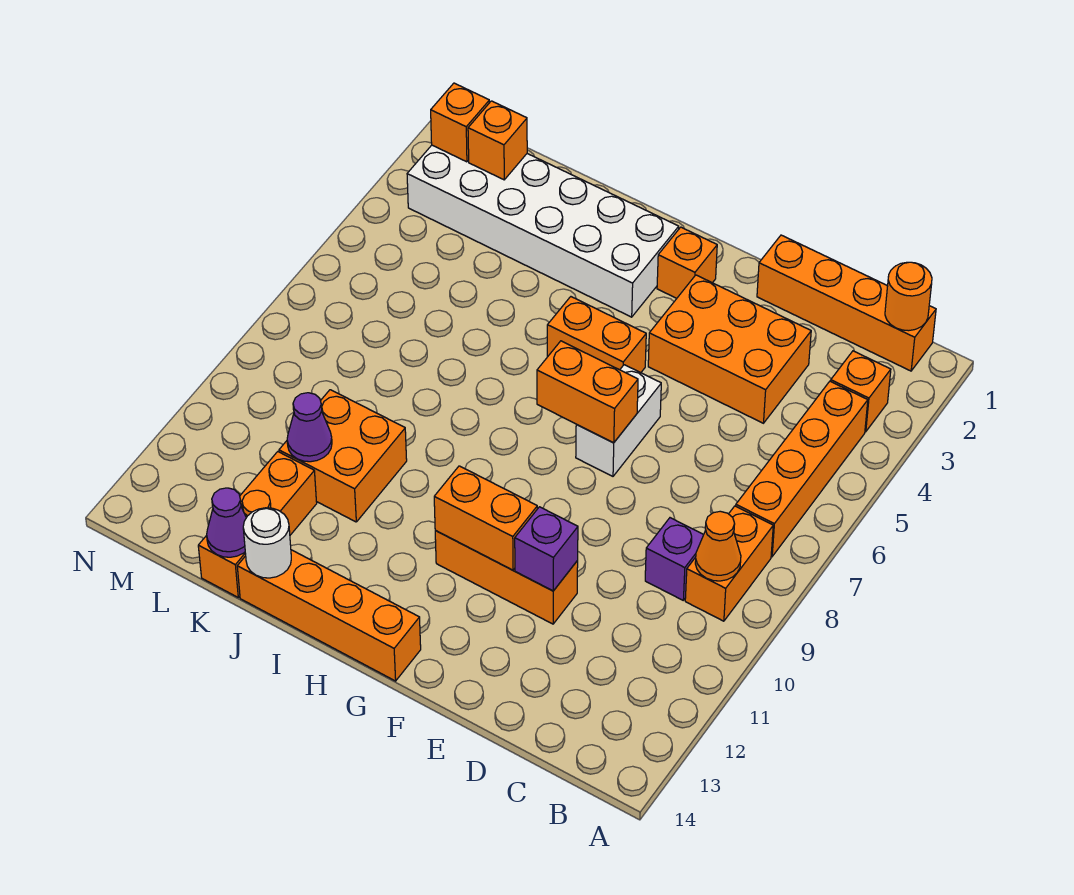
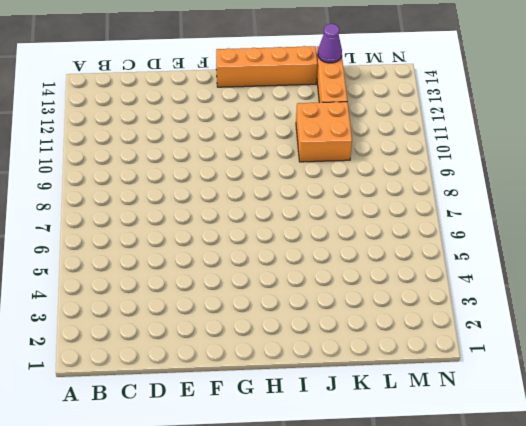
none -> orange brick B1:E1 level 1
none -> orange brick B3 level 1
none -> orange brick B4:B7 level 1

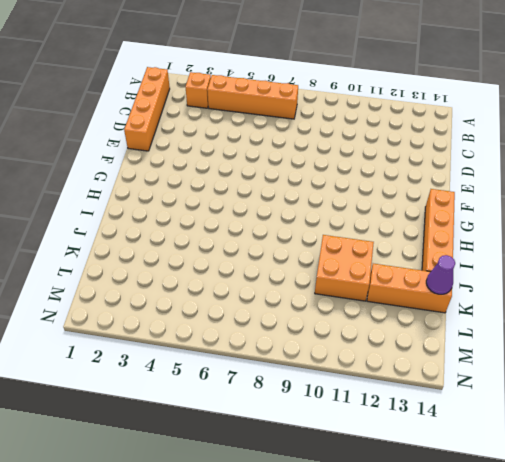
none -> orange brick B8:B9 level 1
none -> purple brick C9 level 1
none -> orange brick D3:F4 level 1

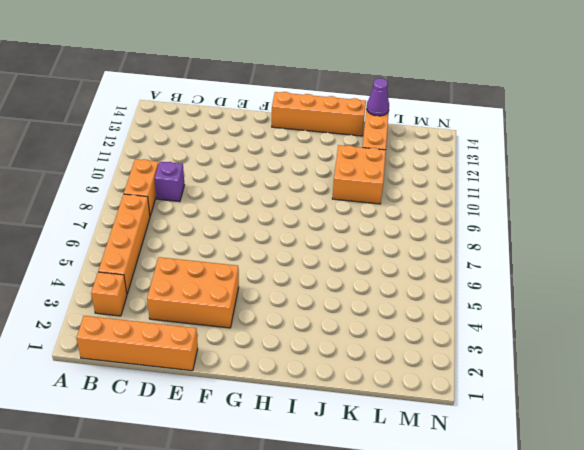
none -> orange brick E11:G11 level 1
none -> white brick F6:F7 level 1
none -> orange brick G2 level 1

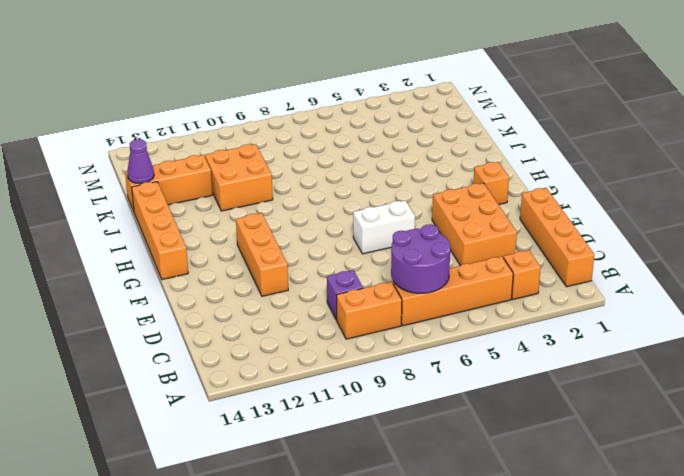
purple round brick B6:C7 level 2 -> none
none -> orange brick G5:H5 level 1
none -> white brick H2:M3 level 1
none -> orange round brick B1 level 2

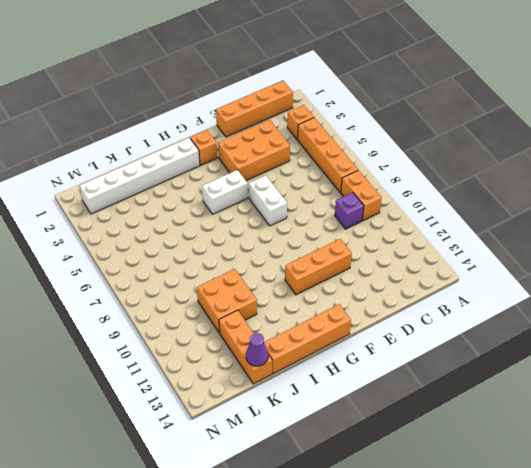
white brick G5:H5 level 1 -> orange brick G5:H5 level 1
white brick H2:M2 level 1 -> white brick H2:M3 level 1
none -> orange round brick B1 level 2
none -> orange cone B9 level 2
none -> purple brick E11 level 2

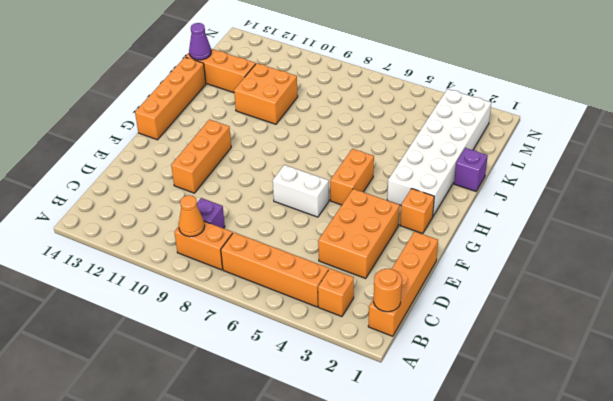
purple brick J1 level 1 -> purple brick E11 level 2
none -> orange brick F7:G7 level 2
none -> orange brick F11:G11 level 2
none -> white round brick J14 level 2

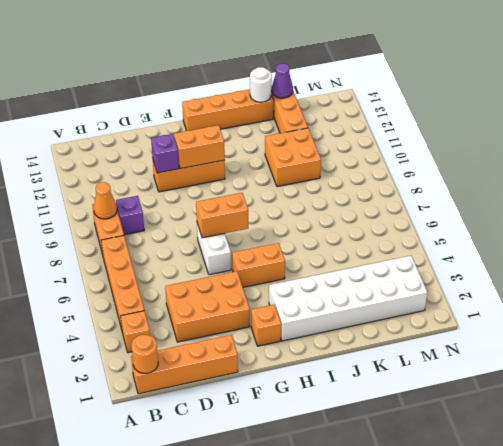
none -> purple cone K11 level 2
none -> orange brick L2 level 2
none -> orange brick M2 level 2

